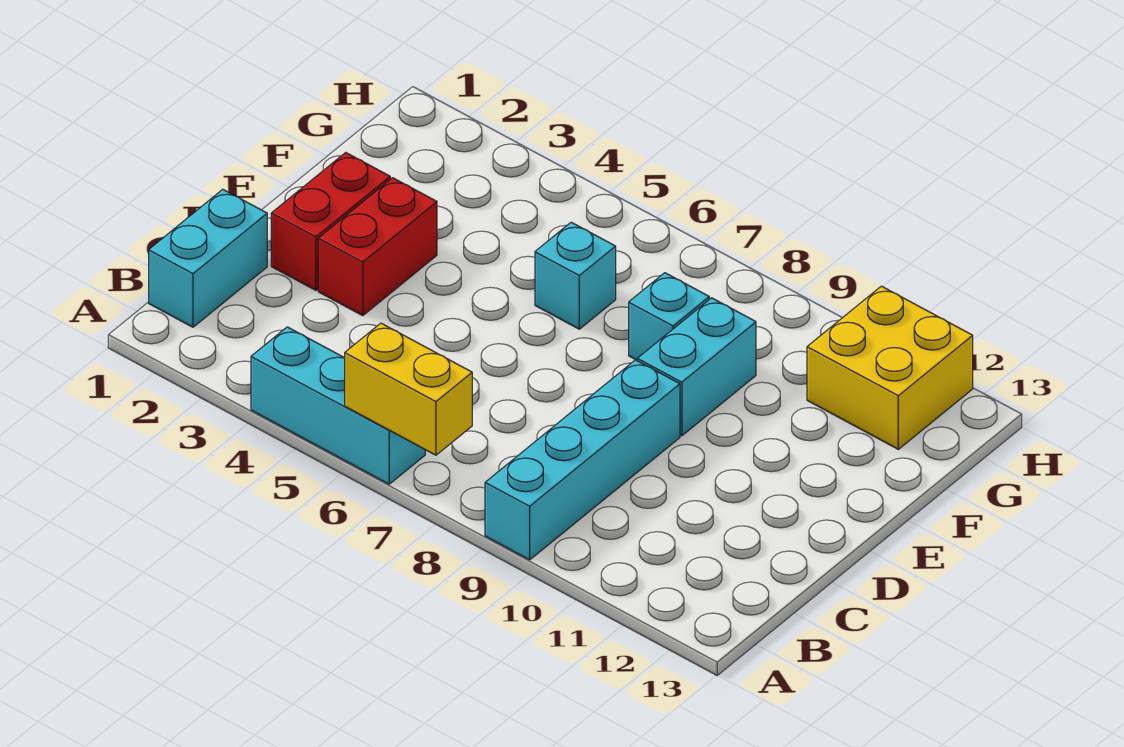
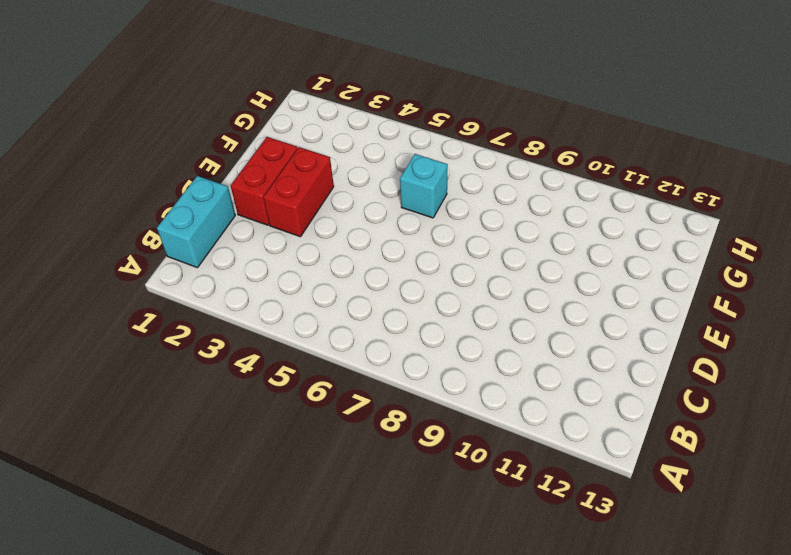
none -> cyan brick A4:A6 level 1
none -> cyan brick A9:D9 level 1

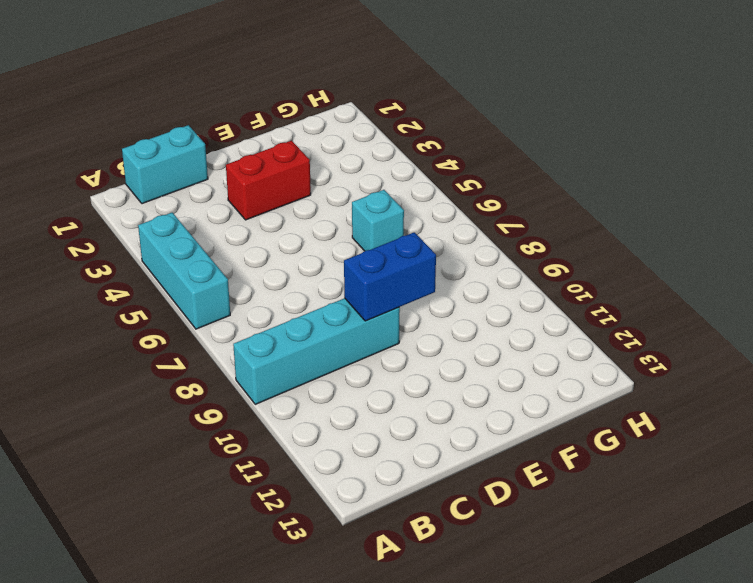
blue brick D9:E9 level 2 -> none
none -> red brick D2:E2 level 1
none -> cyan brick E9:F9 level 1

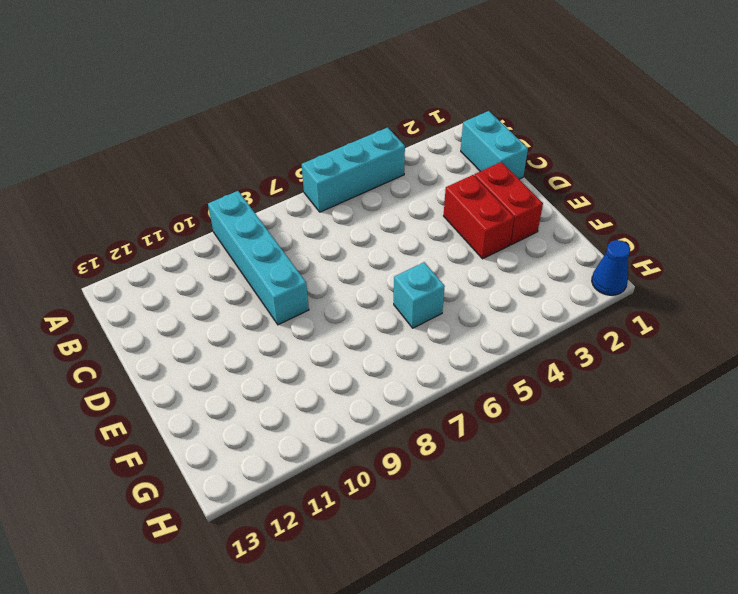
blue cone H1 level 1 -> none
none -> cyan brick E9:F9 level 1
none -> cyan brick F8 level 1

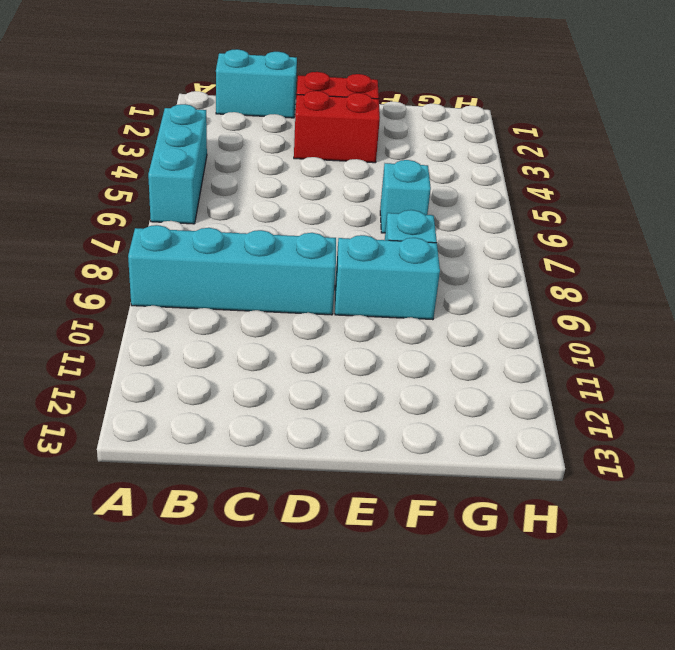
none -> yellow brick G11:H12 level 1
none -> yellow brick A6:A7 level 2

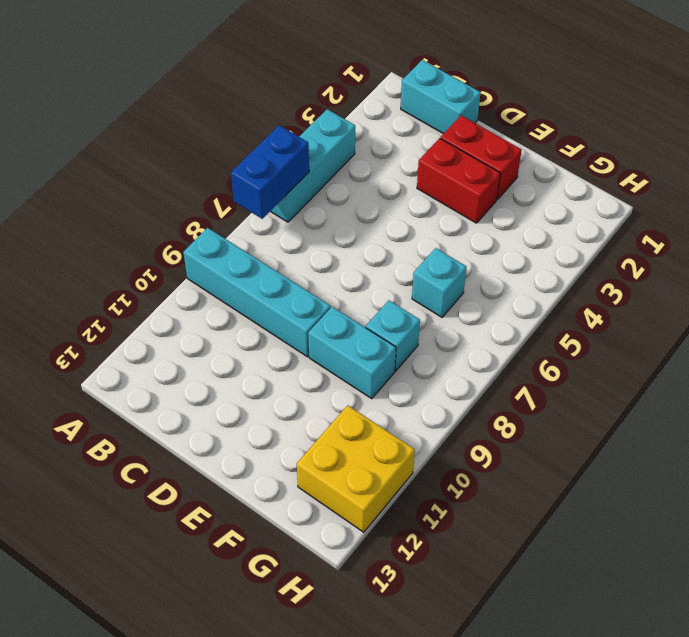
blue brick A6:A7 level 2 -> yellow brick A6:A7 level 2

